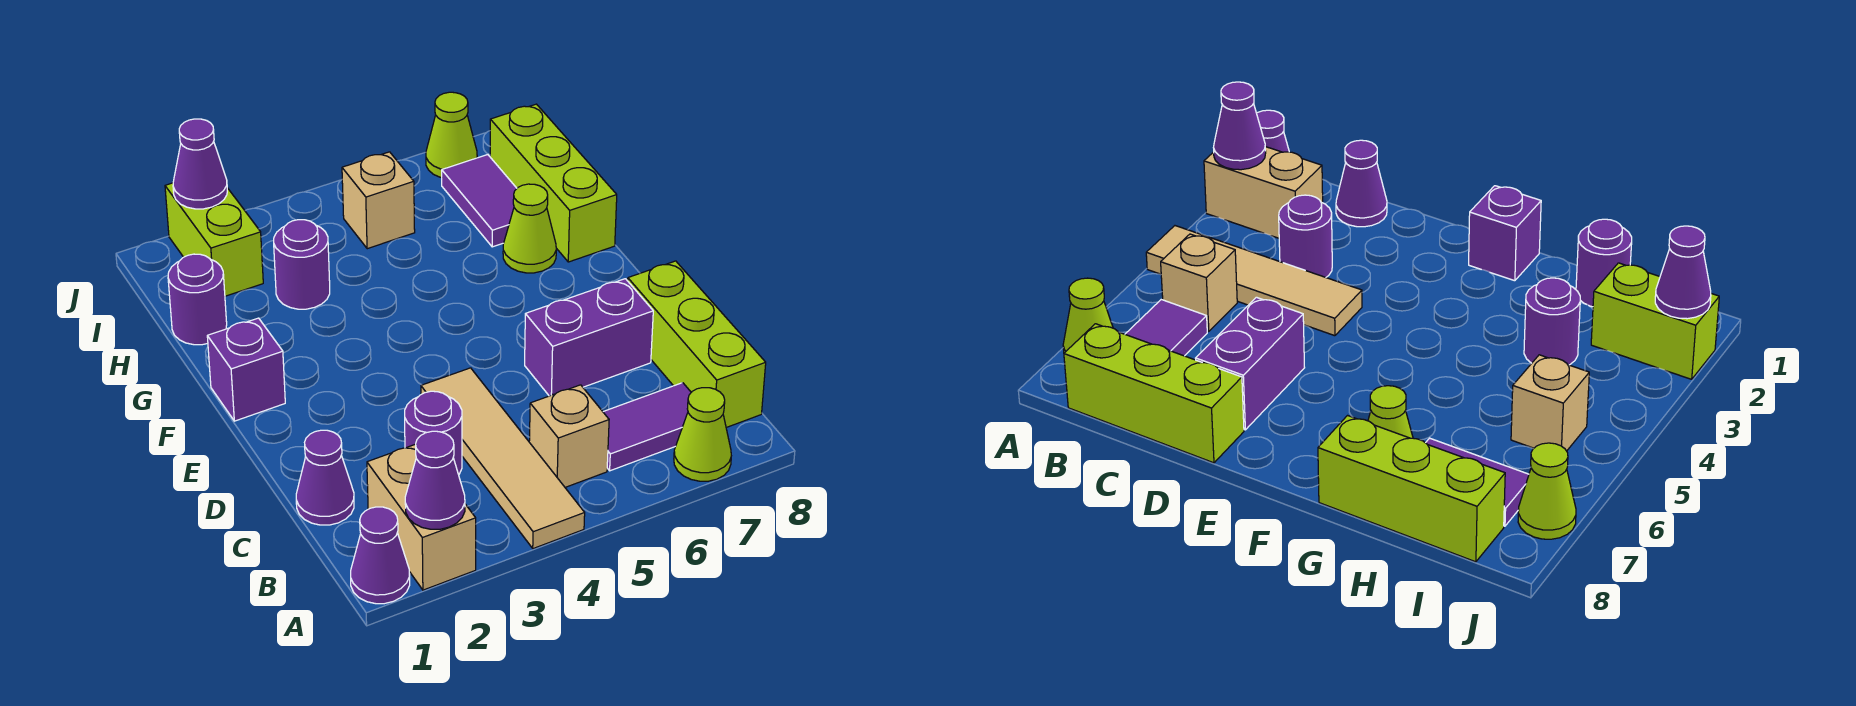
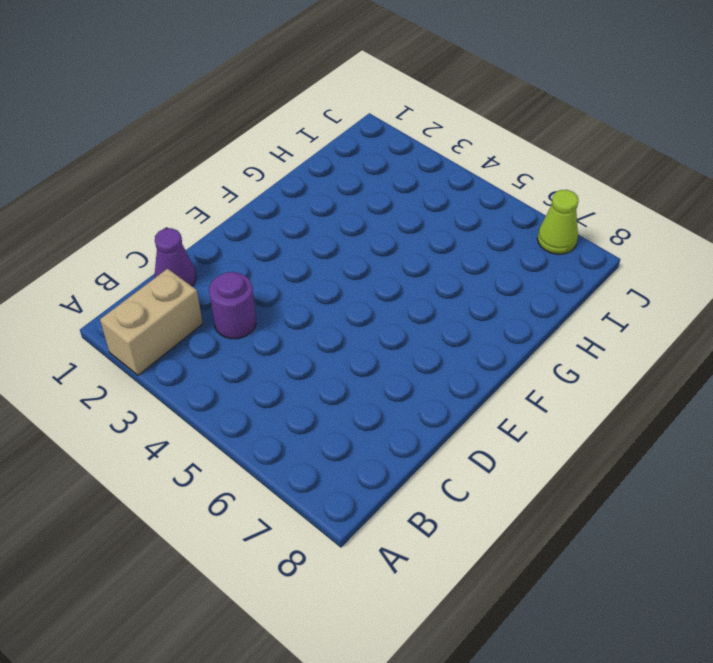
none -> purple cone A1 level 1
none -> tan tile A4:D4 level 1
none -> lime cone A7 level 1

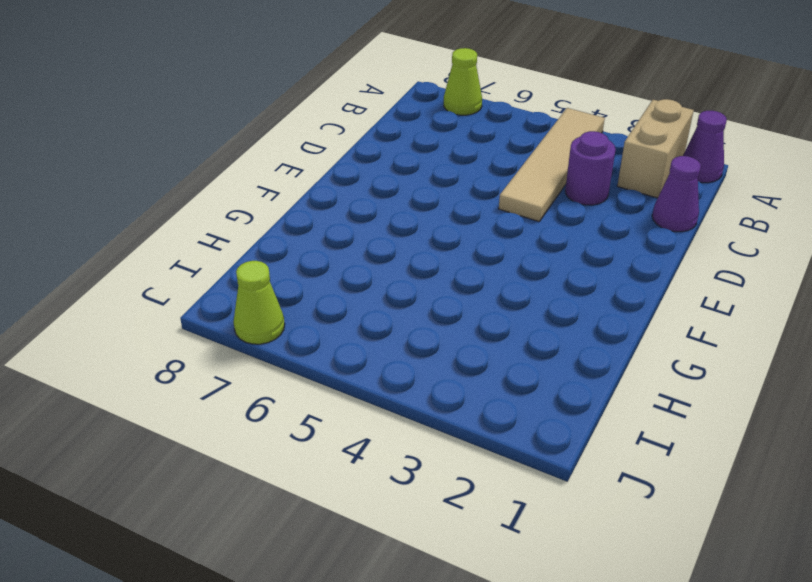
none -> tan brick B5 level 1
none -> purple tile B6:B7 level 1
none -> lime brick B8:D8 level 1

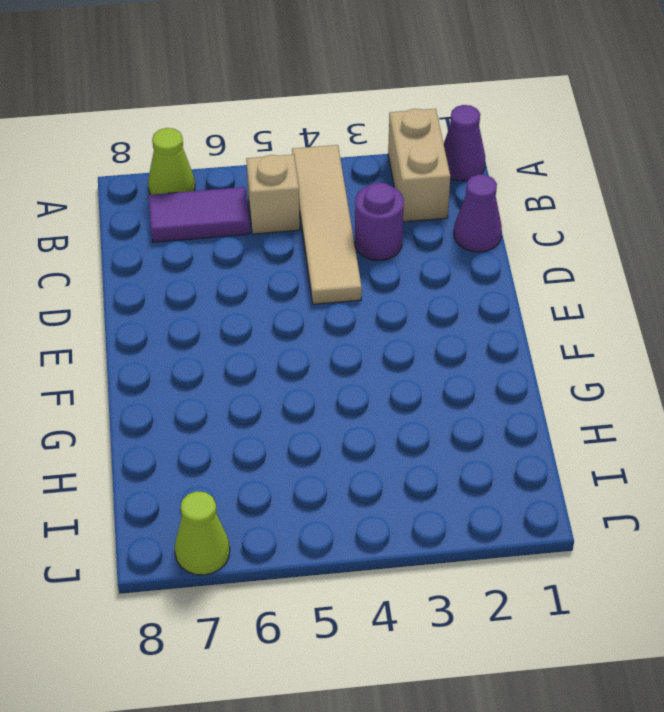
none -> lime brick B8:D8 level 1
none -> purple brick D6:D7 level 1
none -> purple brick F1 level 1

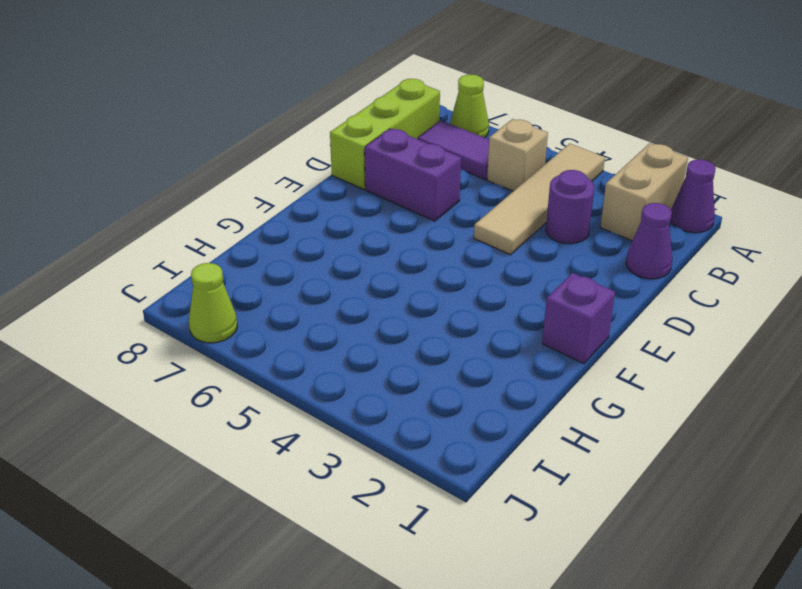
none -> lime cone G7 level 1
none -> lime brick G8:I8 level 1
none -> purple round brick H1 level 1

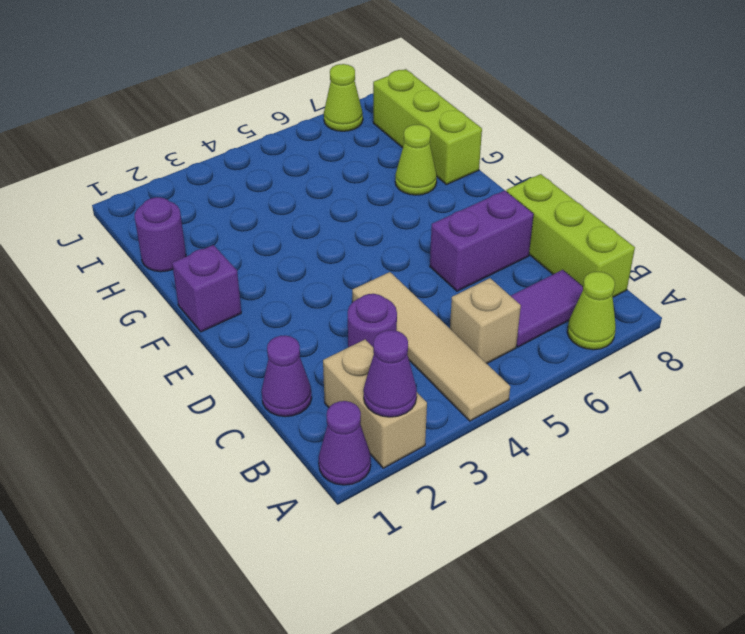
none -> purple round brick H3 level 1
none -> purple tile H7:I7 level 1
none -> lime brick I2:J2 level 1

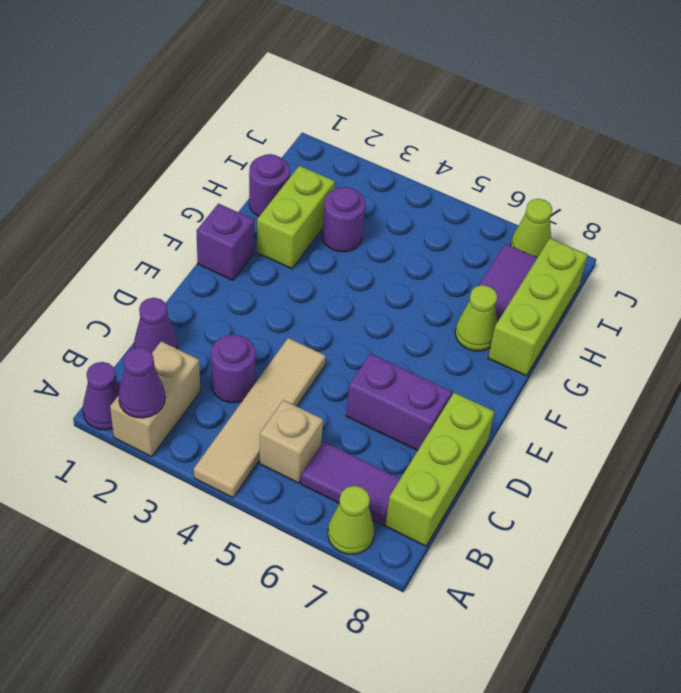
lime brick G2:H2 level 1 -> lime brick I2:J2 level 1
none -> tan brick I5 level 1
none -> purple cone J2 level 2

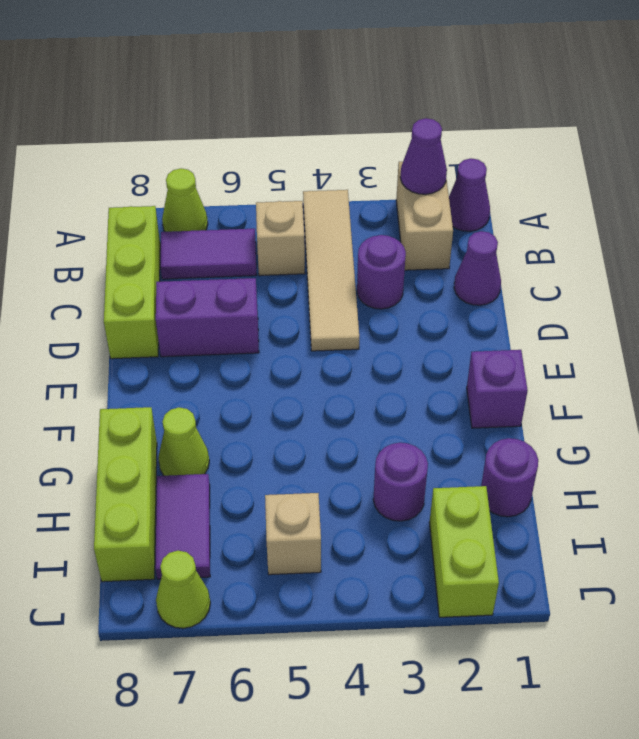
none -> purple cone J2 level 2

